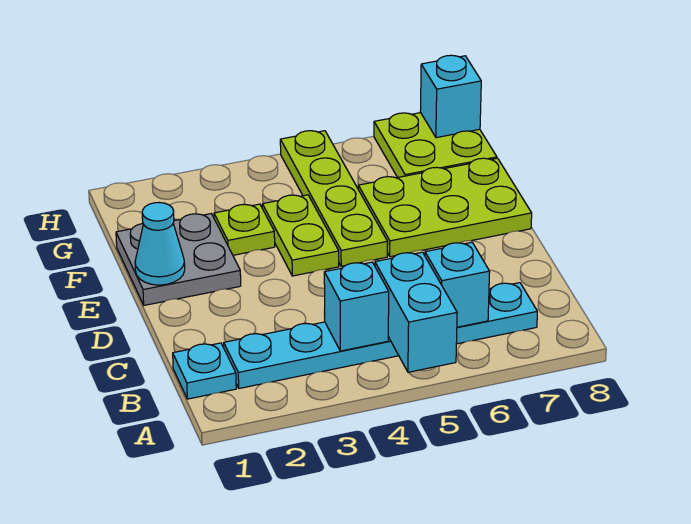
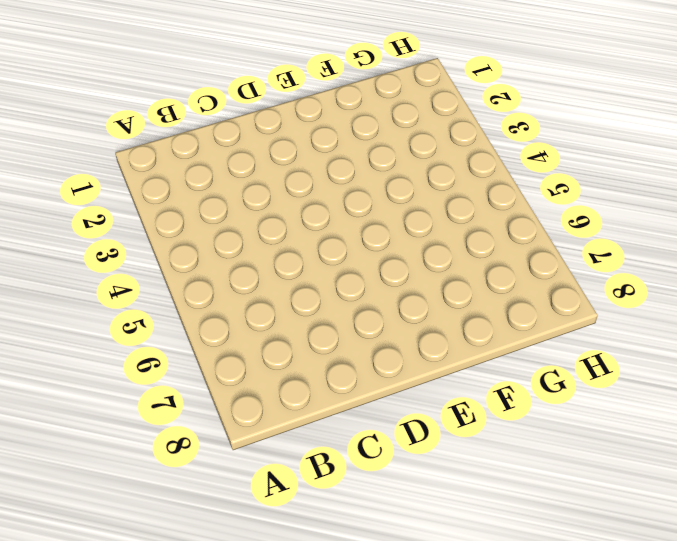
none -> cyan plate B1 level 1
none -> cyan plate B2:B7 level 1
none -> grey plate E1:F2 level 1

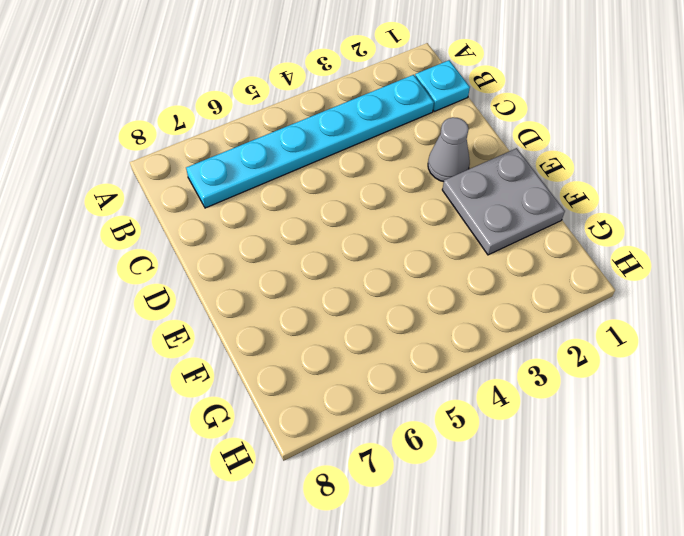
grey cone D2 level 1 -> none
none -> lime plate E4:F4 level 1
none -> lime plate E5:H5 level 1
none -> lime plate E6:F8 level 1

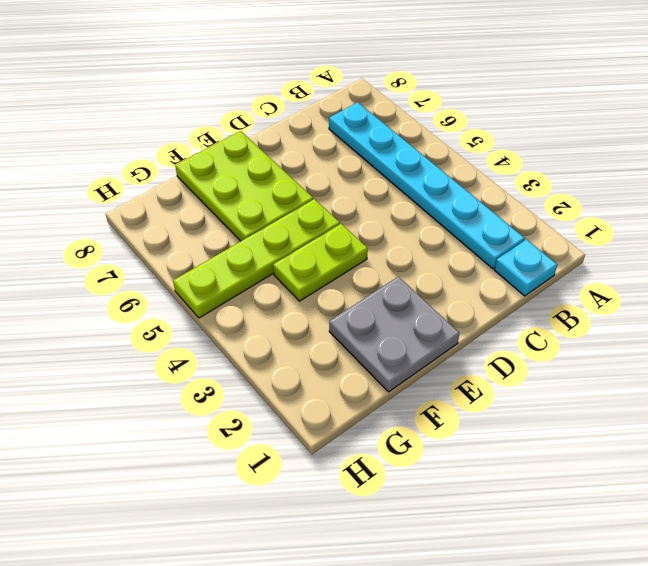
none -> lime plate F3 level 1
none -> lime plate G7:H8 level 1
none -> cyan brick A5:B5 level 2

